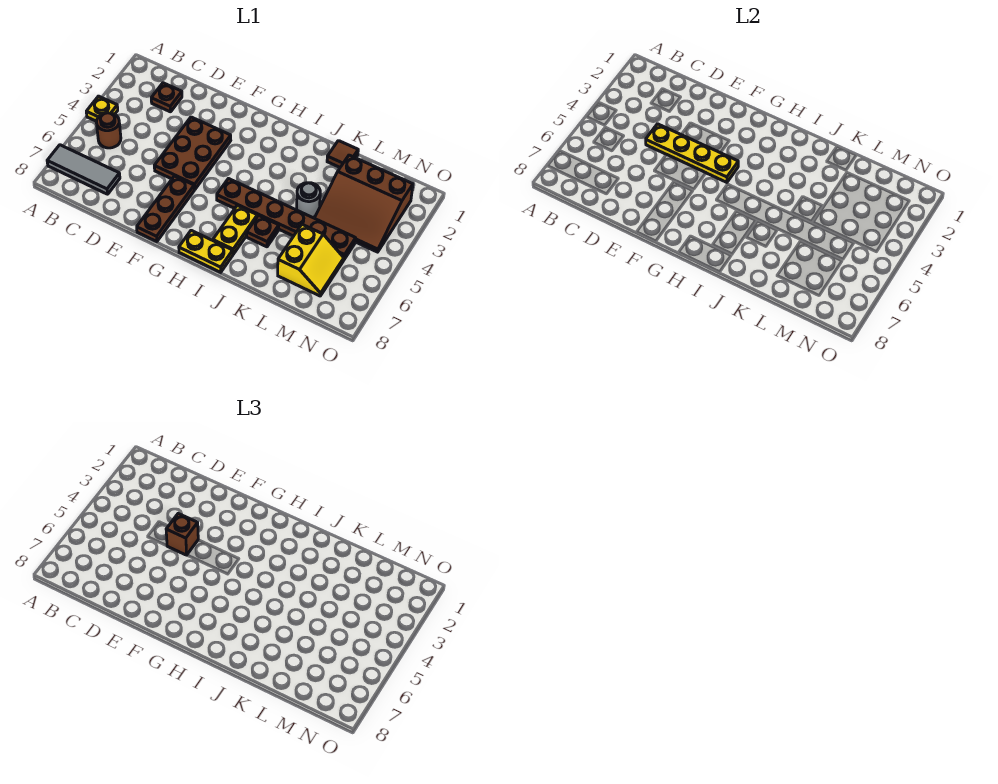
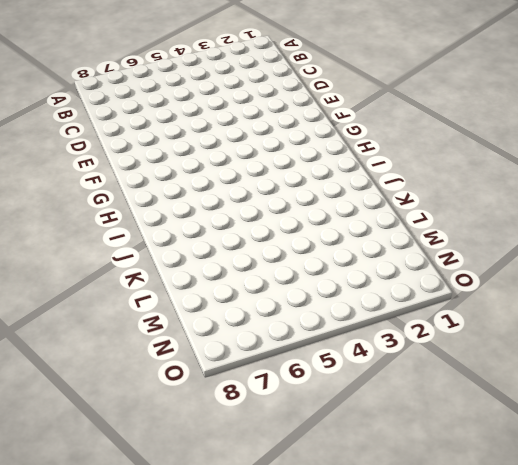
none -> yellow plate A4 level 1
none -> grey tile A7:C7 level 1
none -> brown round brick B5 level 1

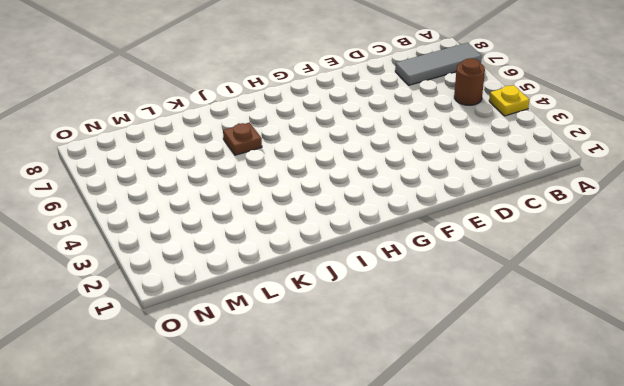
none -> brown plate C2 level 1
none -> brown plate E3:F5 level 1
none -> brown plate F6:F8 level 1

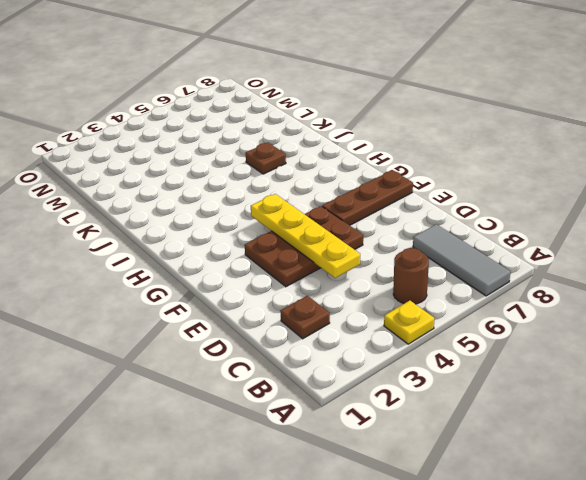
none -> brown plate H5:M5 level 1
none -> yellow plate H8:I8 level 1
none -> yellow plate I6:I7 level 1

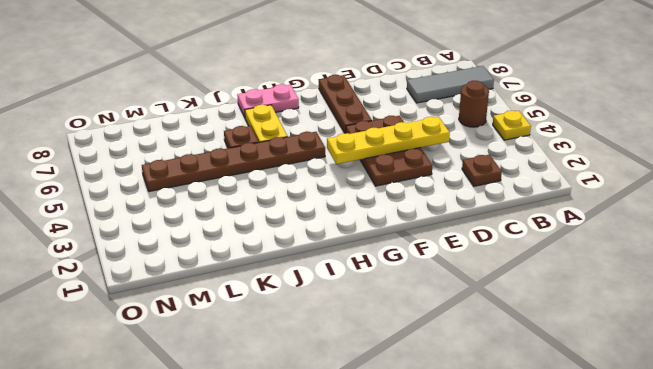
pink plate H8:I8 level 1 -> yellow plate H8:I8 level 1
none -> brown tile K1 level 1
none -> grey round brick K4 level 1
none -> brown slope L2:N4 level 1 top 2

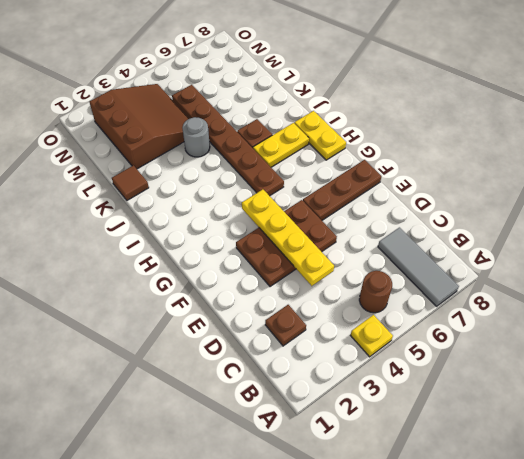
none -> yellow slope L6:M7 level 1 top L
none -> brown brick E4 level 3

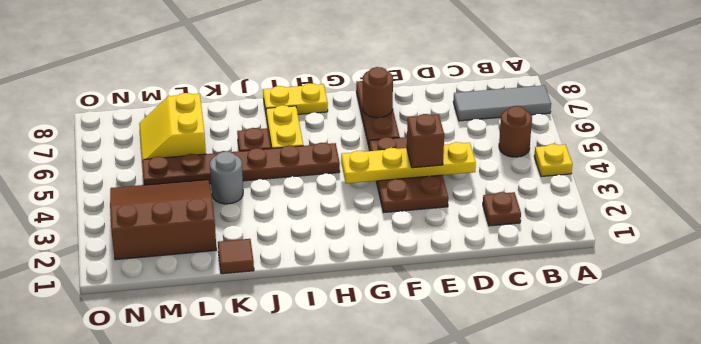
brown round brick F7 level 2 -> none

